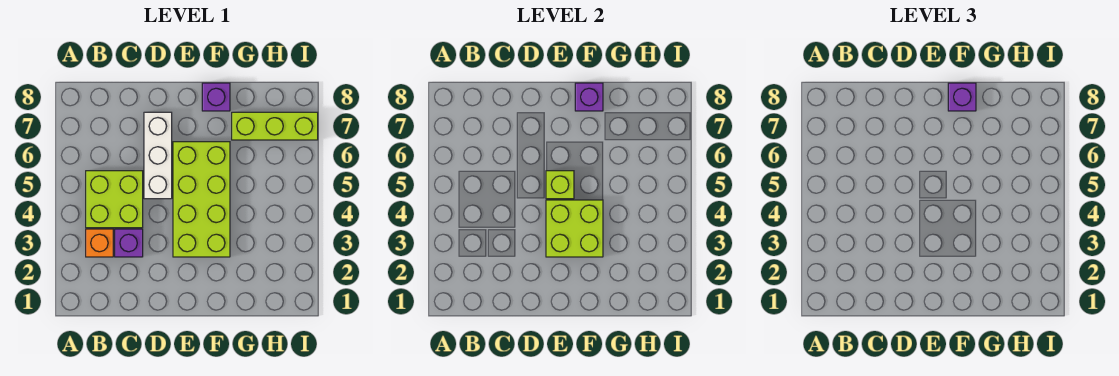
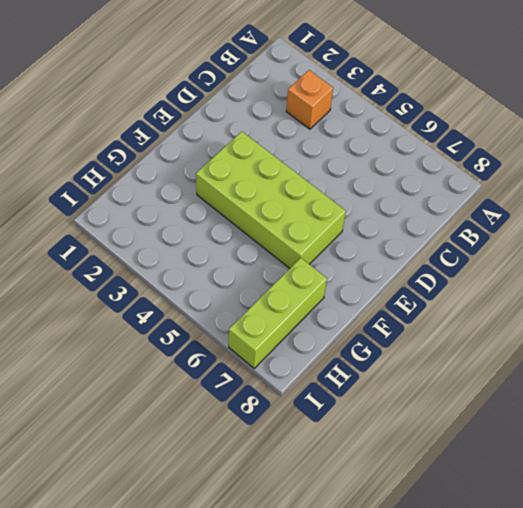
none -> lime brick B4:C5 level 1
none -> purple brick C3 level 1

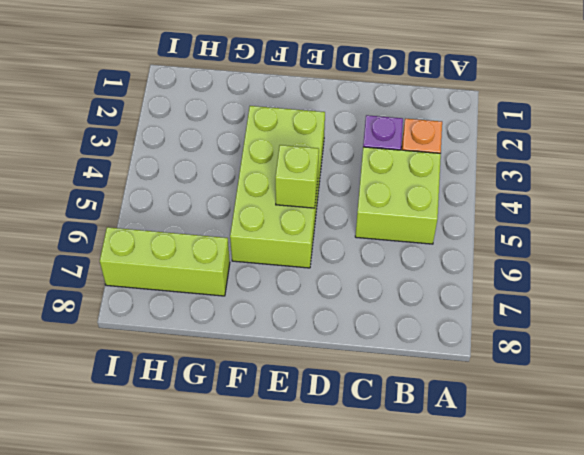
none -> white brick D5:D7 level 1
none -> purple brick F8 level 1

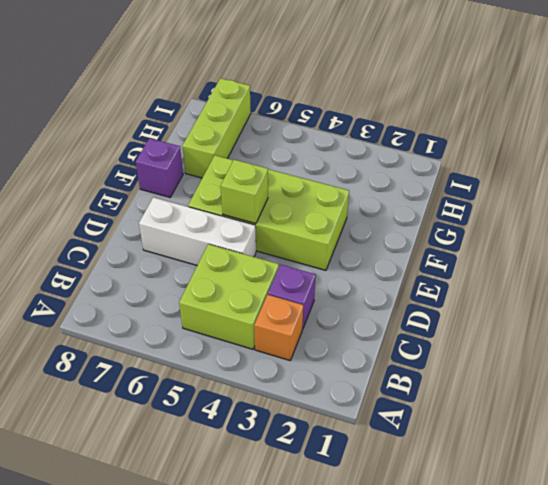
none -> lime brick E3:F4 level 2
none -> purple brick F8 level 2

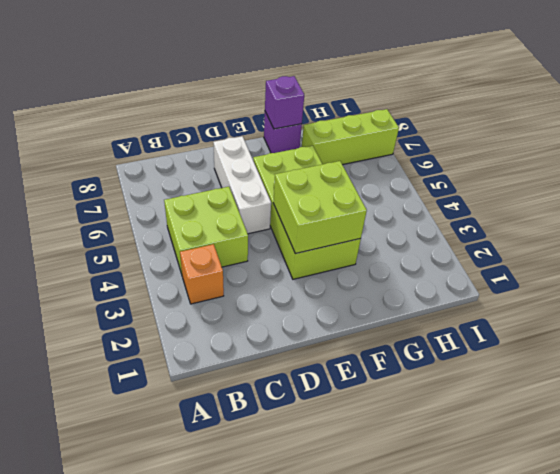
none -> purple brick C3 level 1
none -> lime brick E5 level 2

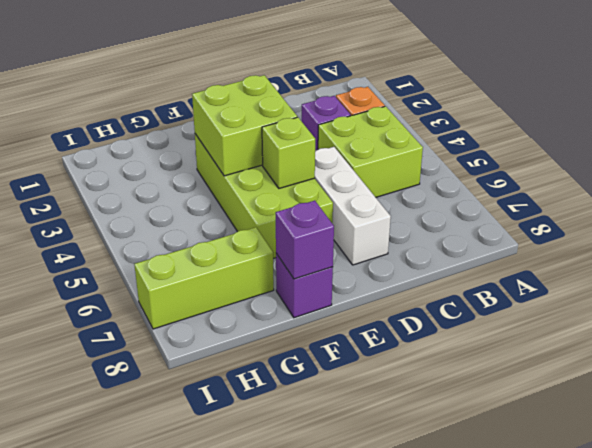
none -> purple brick F8 level 3

